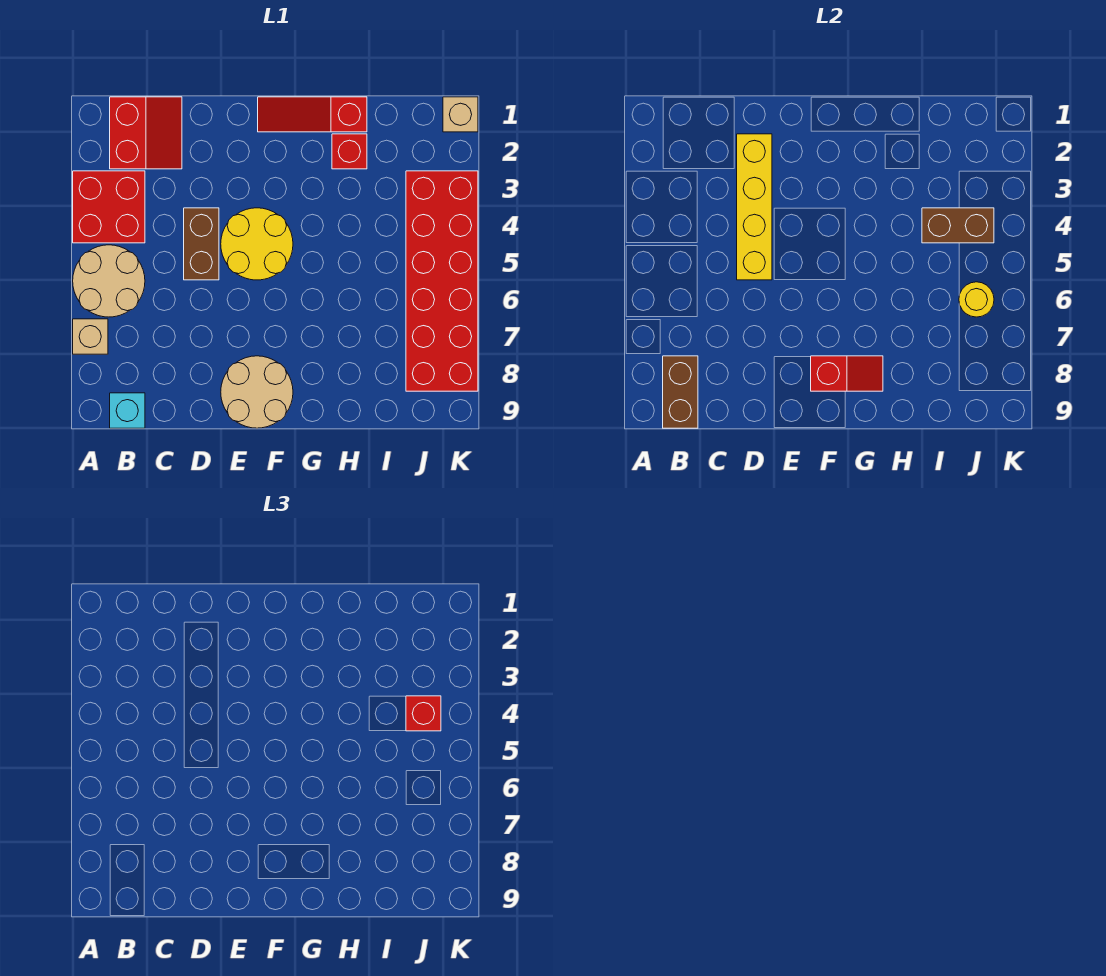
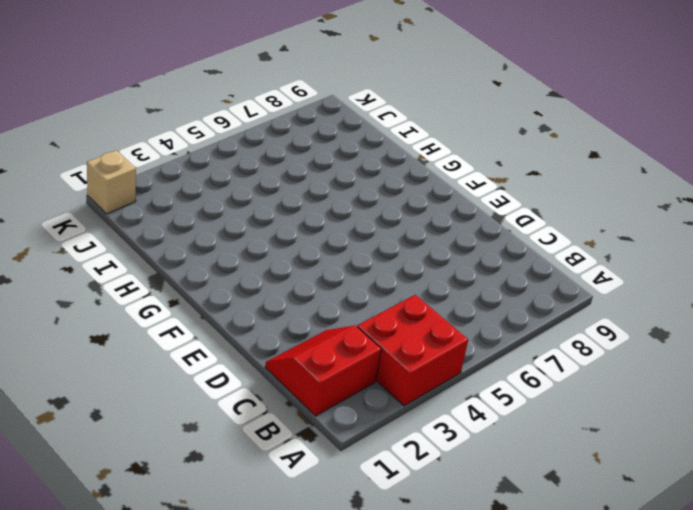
none -> tan round brick A5:B6 level 1
none -> tan brick A7 level 1
none -> cyan brick B9 level 1

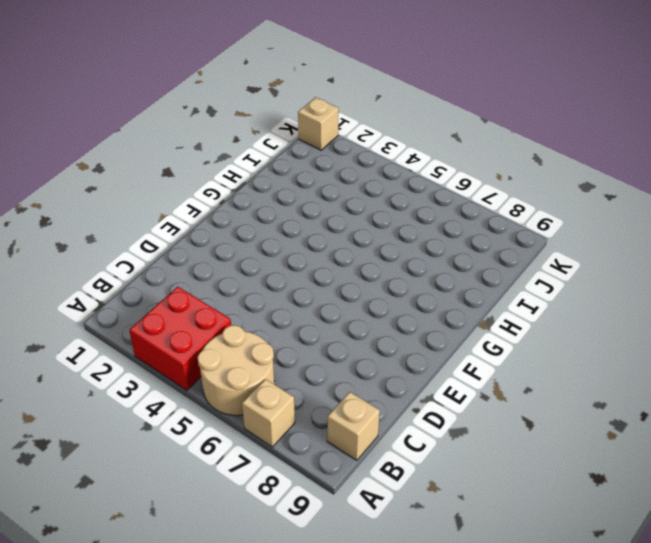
tan brick B9 level 1 -> cyan brick B9 level 1
none -> red slope B1:C2 level 1 top B
none -> brown brick D4:D5 level 1
none -> yellow round brick E4:F5 level 1

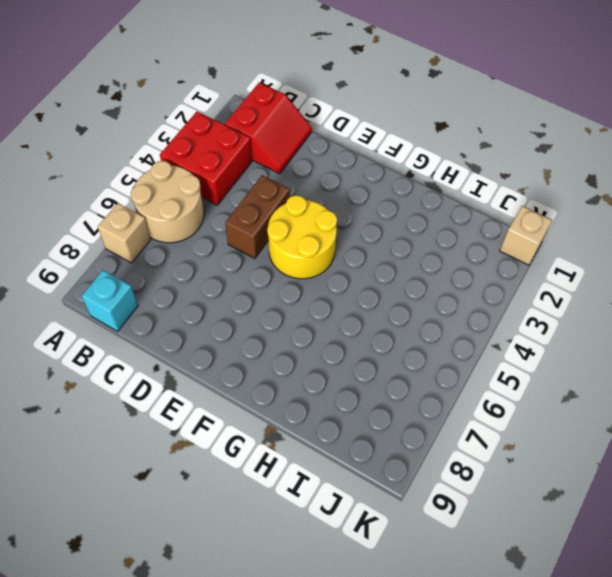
none -> tan round brick E8:F9 level 1
none -> red slope F1:H1 level 1 top H
none -> red brick H2 level 1

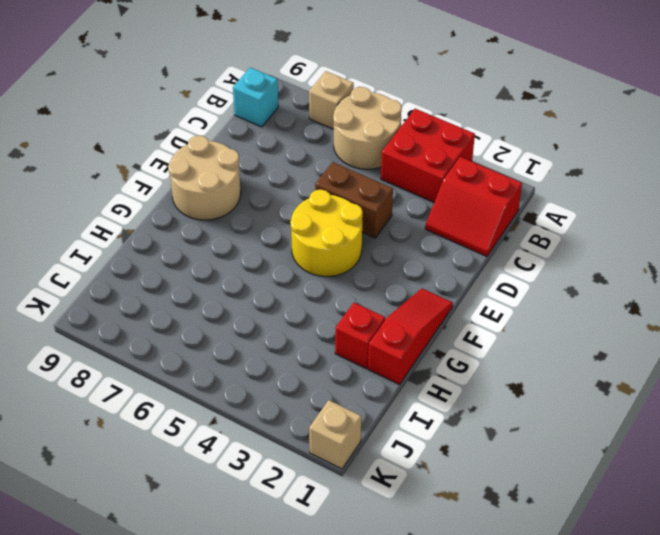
none -> red brick J3:K8 level 1
none -> brown brick B8:B9 level 2
none -> yellow brick D2:D5 level 2

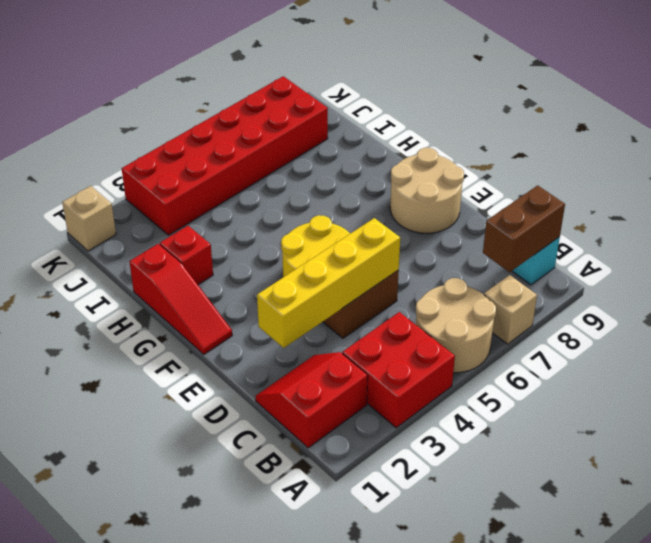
none -> red slope F8:G8 level 2 top F
none -> brown brick I4:J4 level 2
none -> yellow round brick J6 level 2

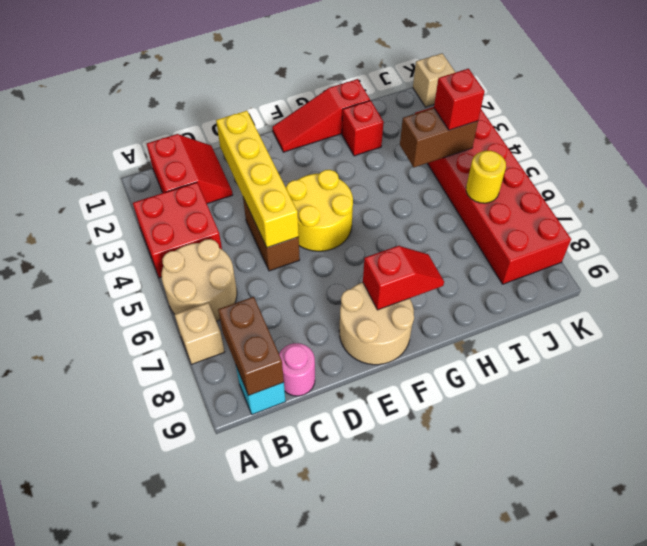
pink round brick C9 level 1 -> none

